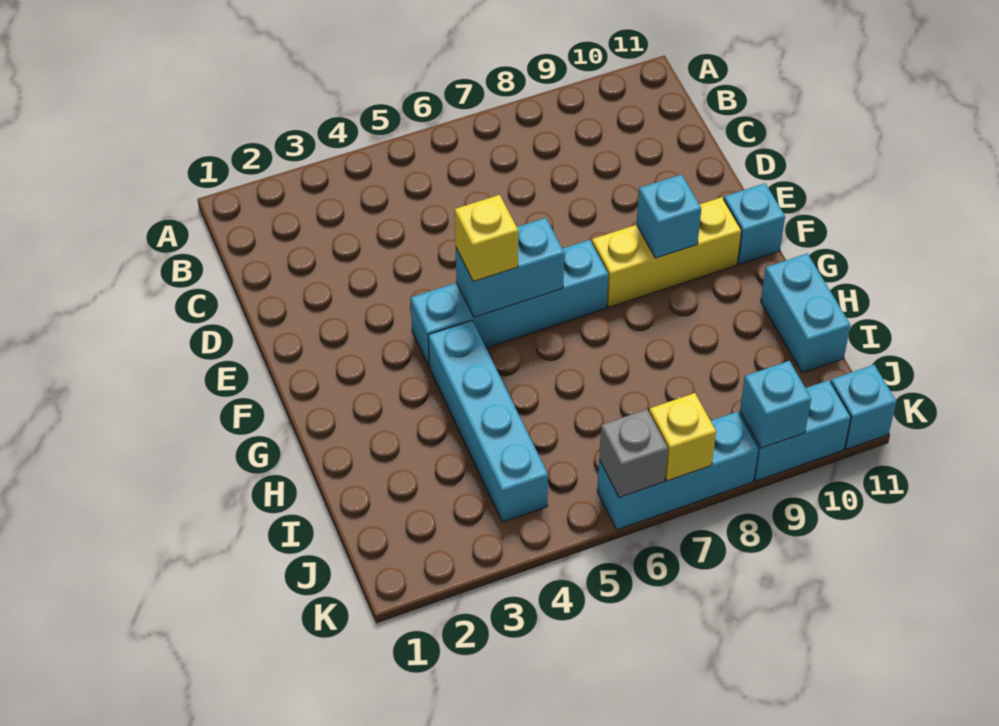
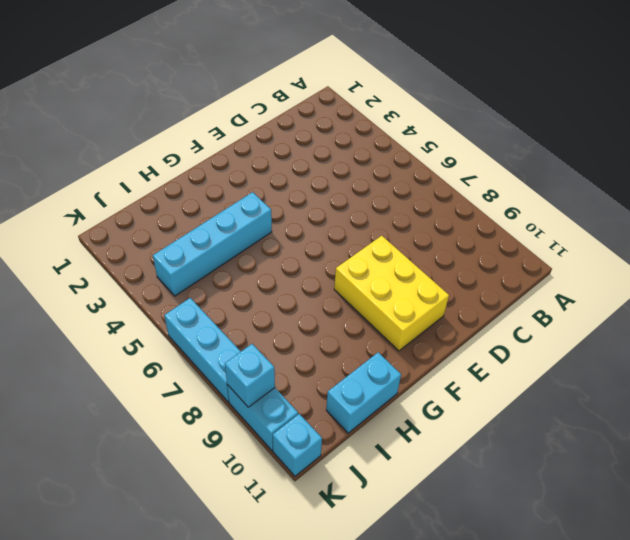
yellow brick E8:F10 level 1 -> yellow brick F8:F10 level 1
none -> cyan brick F4:F7 level 1
none -> cyan brick F11 level 1
none -> cyan brick F5:F6 level 2

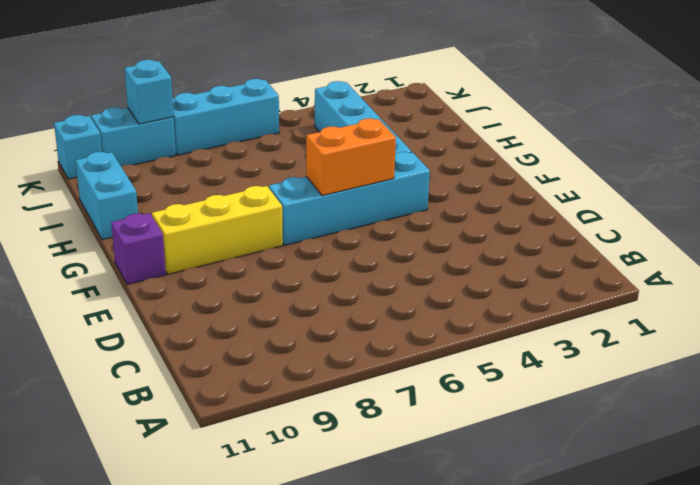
orange brick F5:F6 level 2 -> cyan brick F5:F6 level 2
purple brick F11 level 1 -> cyan brick F11 level 1
none -> cyan brick F9 level 2
none -> grey brick K6 level 2
none -> yellow brick K7 level 2

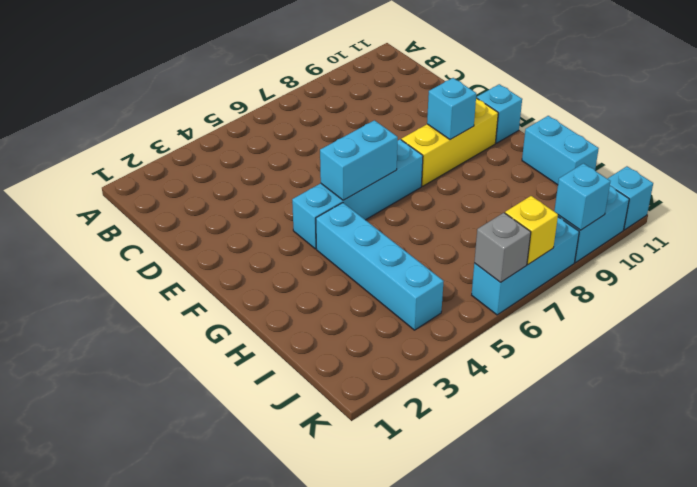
none -> yellow brick F5 level 3

